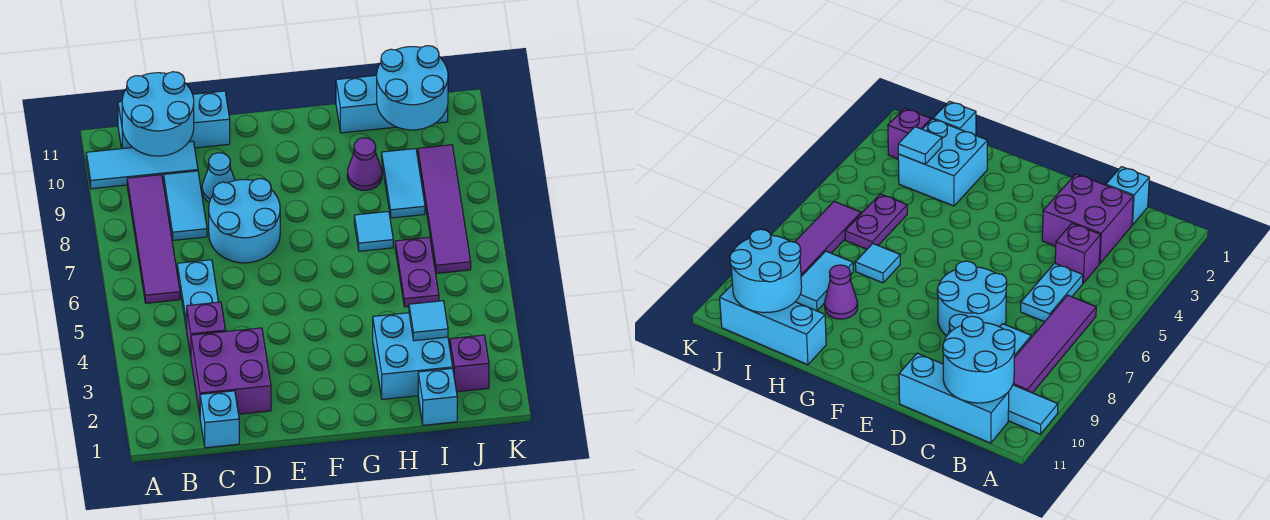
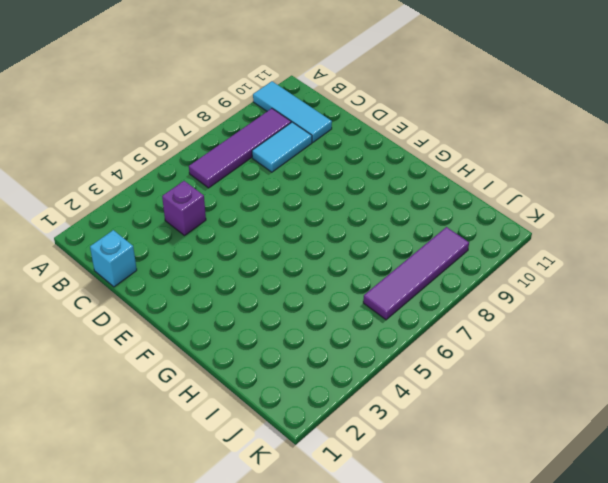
none -> cyan brick B11:D11 level 1
none -> purple brick C2:D3 level 1
none -> cyan plate C5:C6 level 1

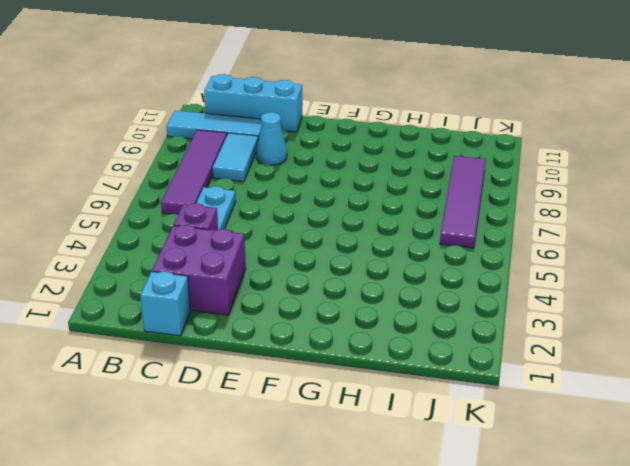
none -> cyan round brick D7:E8 level 1
none -> cyan brick H2:I3 level 1
none -> cyan tile H7 level 1

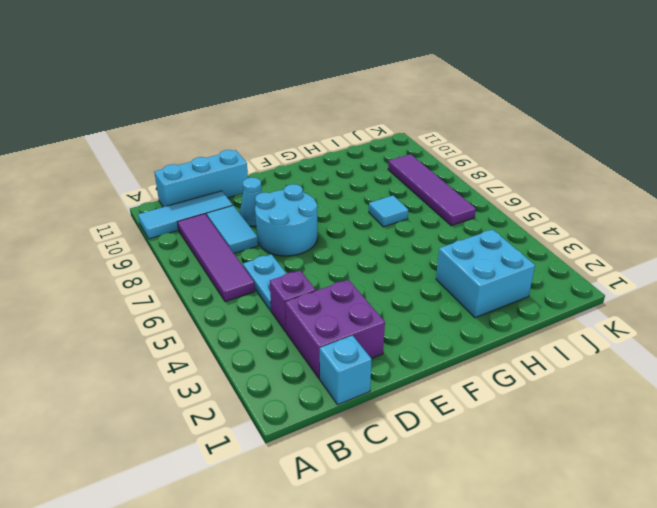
none -> purple cone H9 level 1
none -> cyan brick H11:J11 level 1
none -> cyan brick I1 level 1

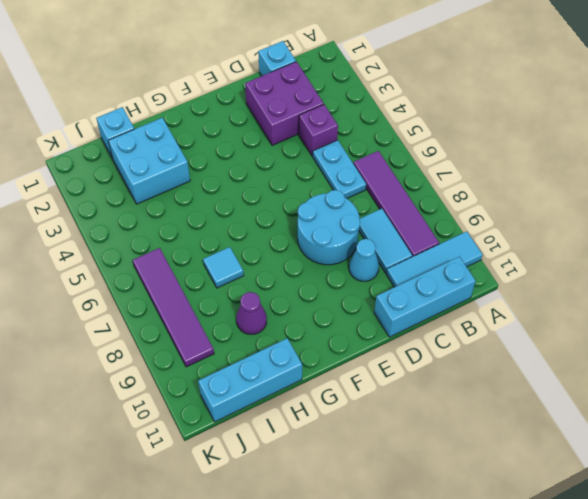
none -> purple plate I5:I6 level 1
none -> cyan tile I8:I9 level 1
none -> purple brick J2 level 1

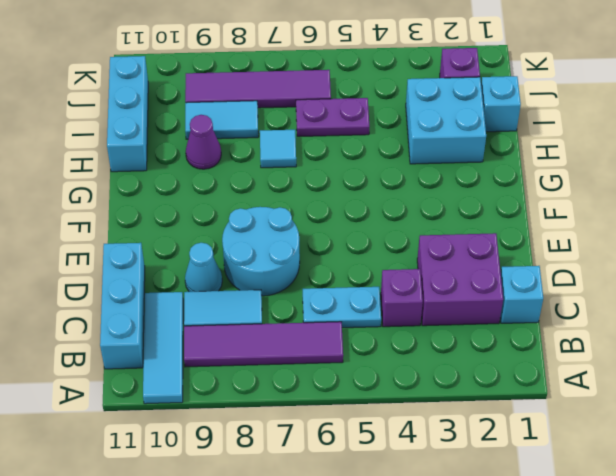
none -> cyan round brick B10:C11 level 2
none -> cyan tile I3 level 2
none -> cyan round brick I10:J11 level 2

